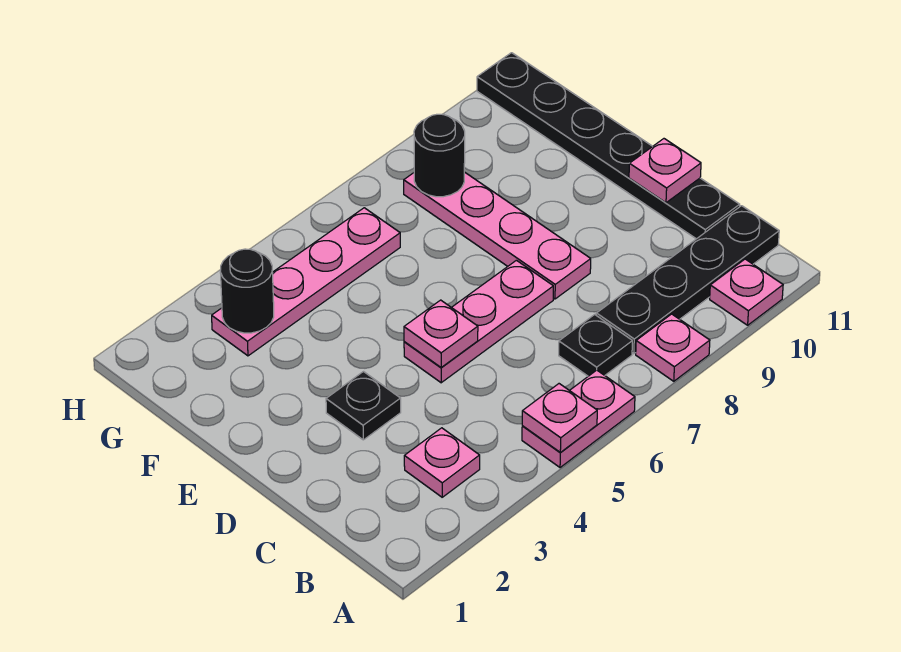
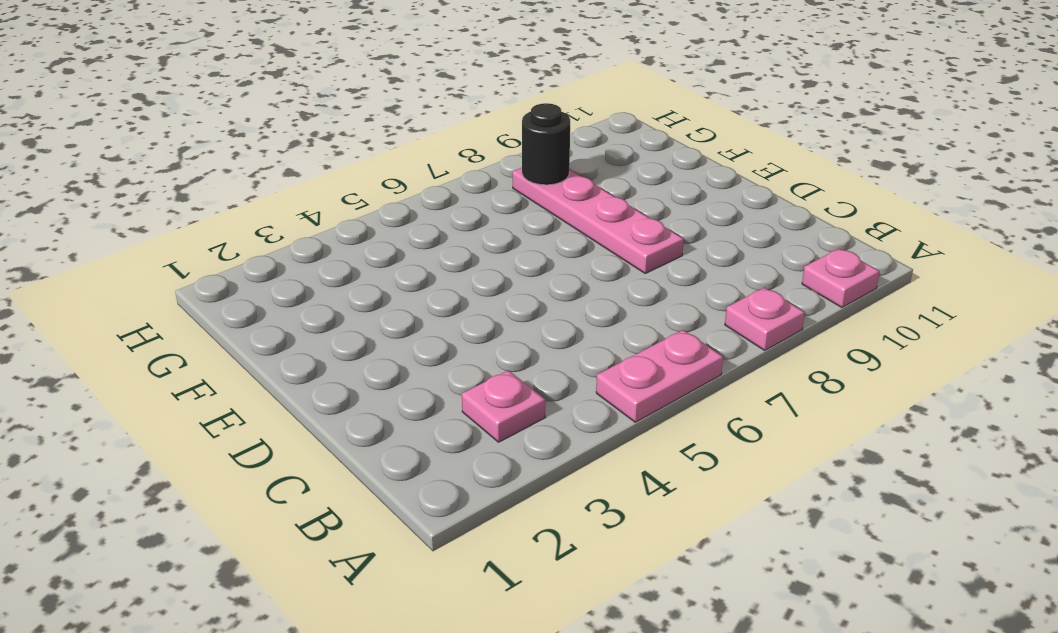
none -> black plate B7 level 1
none -> black plate B8:B11 level 1
none -> black plate C11:H11 level 1

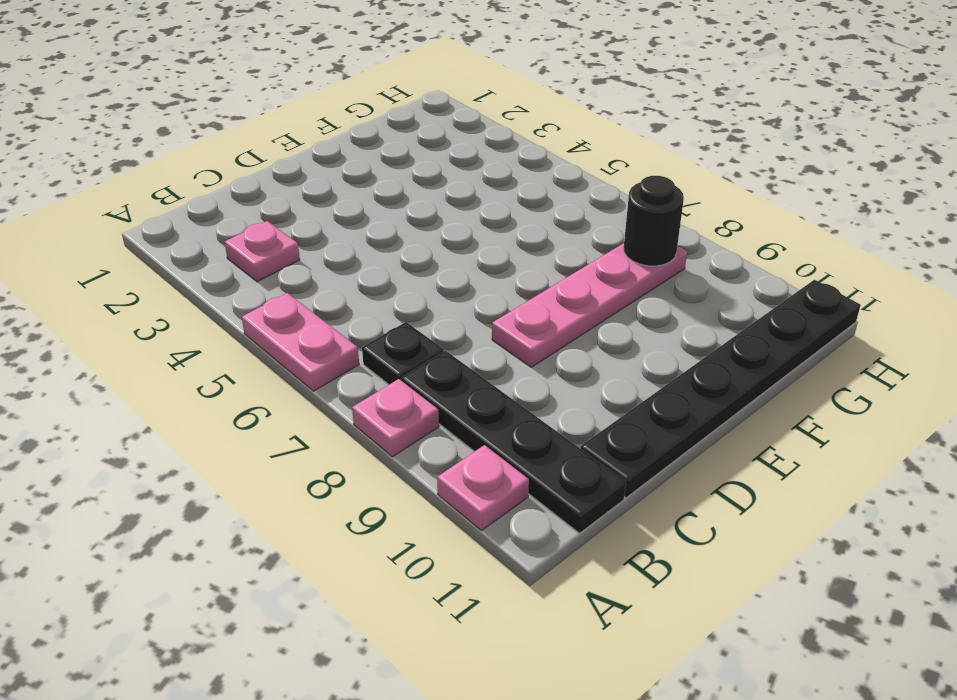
none -> black plate D3 level 1
none -> pink plate D5:D7 level 1
none -> pink plate G3:G6 level 1

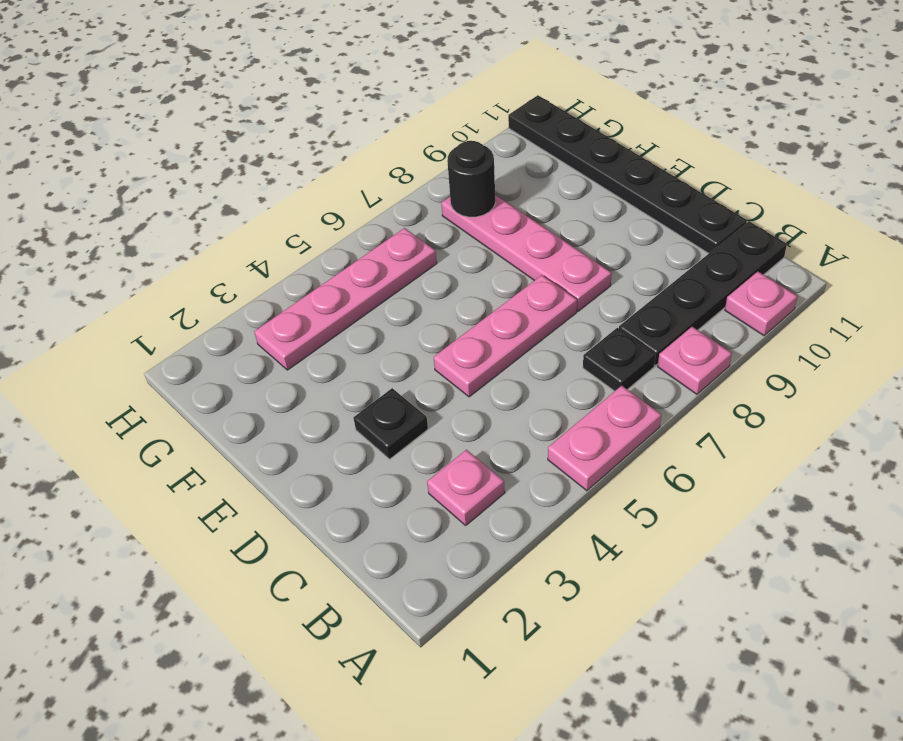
none -> pink plate A5 level 2
none -> pink plate D5 level 2
none -> pink plate D11 level 2

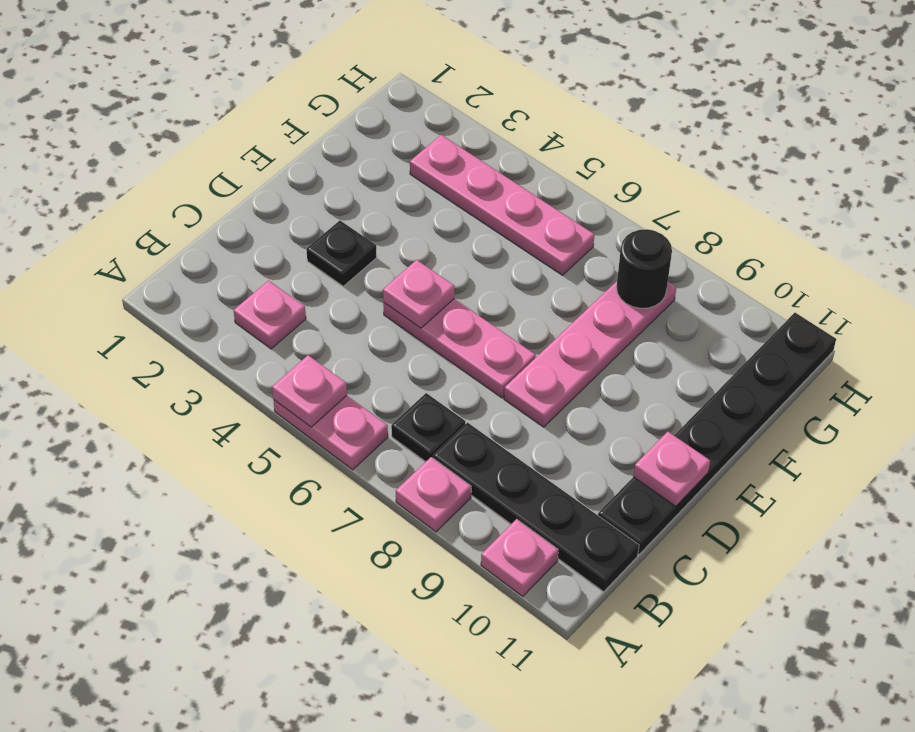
none -> black round brick G3 level 2

